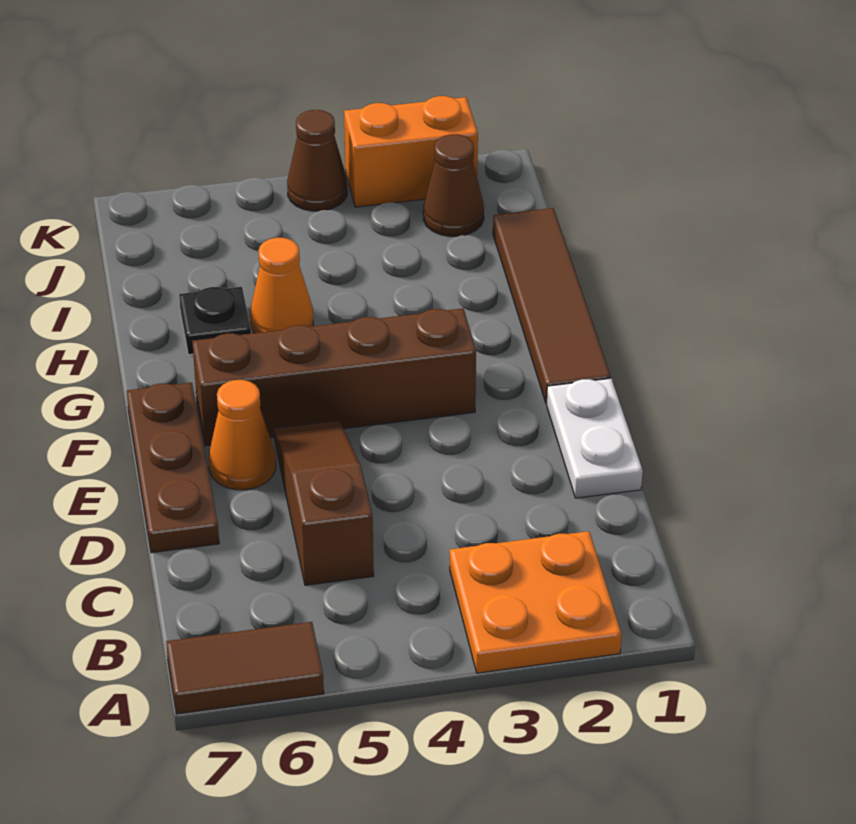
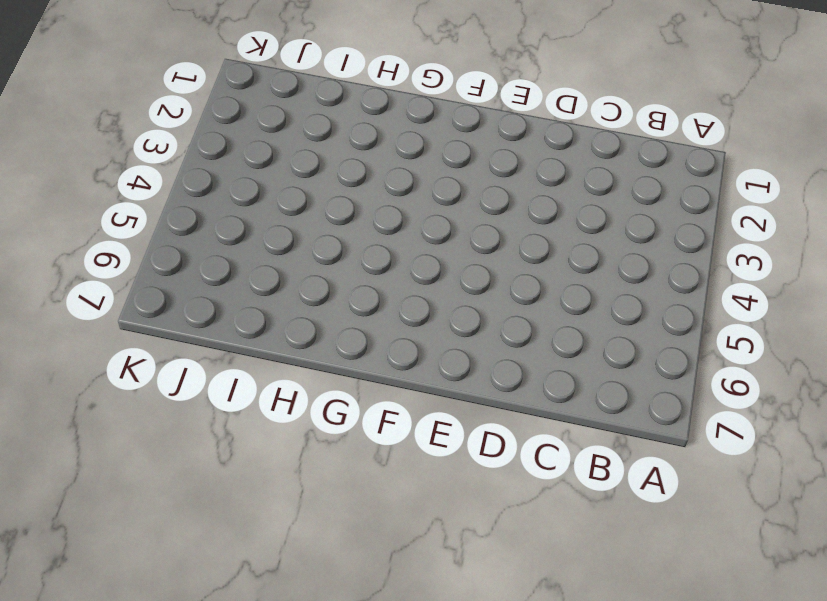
none -> orange plate A2:B3 level 1
none -> brown tile A6:A7 level 1
none -> brown slope C5:E5 level 1 top C

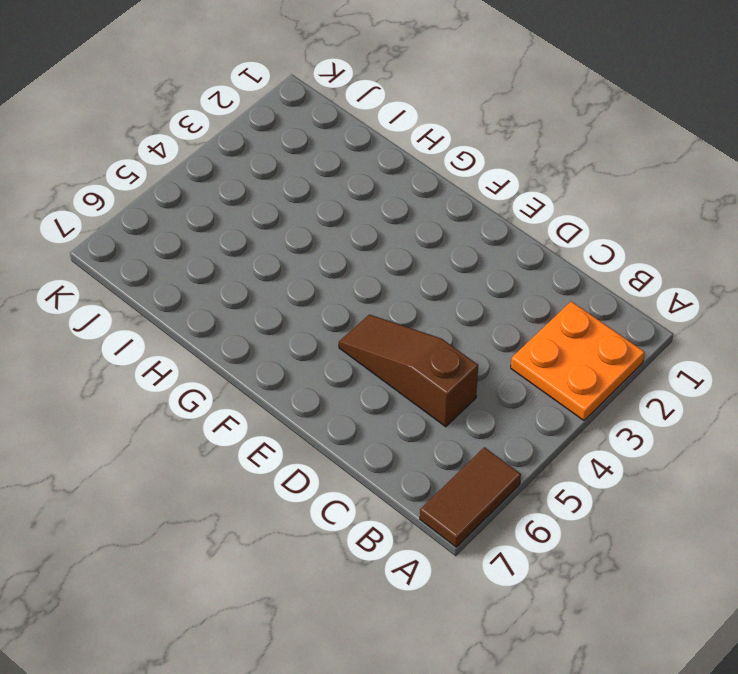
none -> white plate D1:E1 level 1
none -> brown plate D7:F7 level 1
none -> orange cone E6 level 1

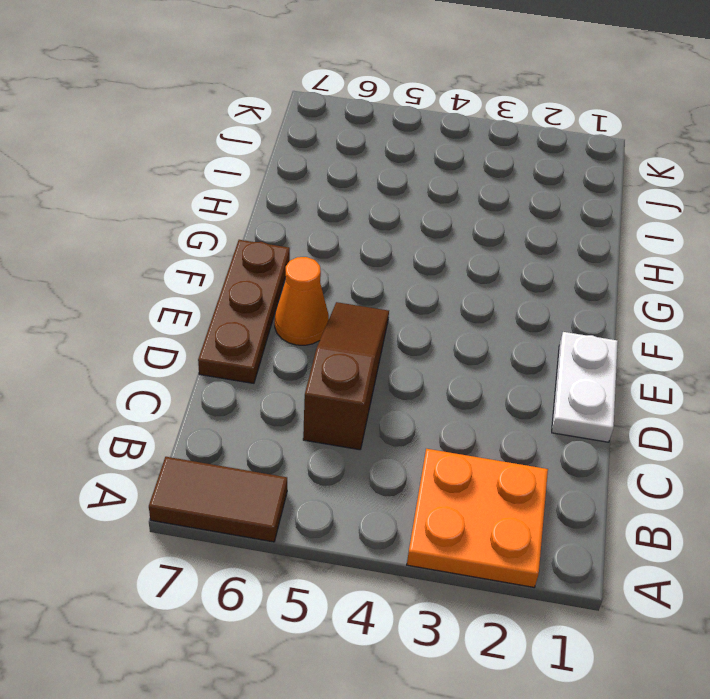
none -> brown tile F1:I1 level 1
none -> brown brick F3:F6 level 1
none -> orange cone H5 level 1

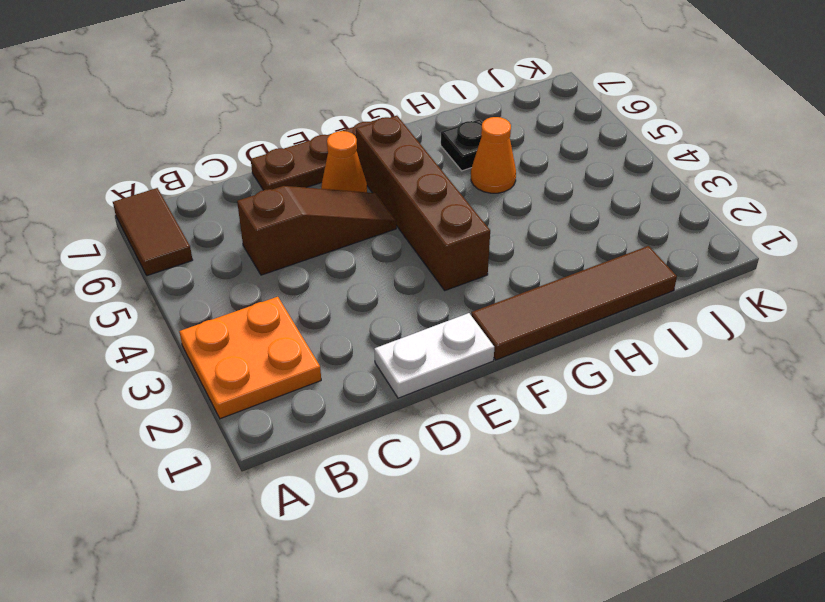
none -> brown cone J2 level 1
none -> orange brick K2:K3 level 1
none -> brown cone K4 level 1

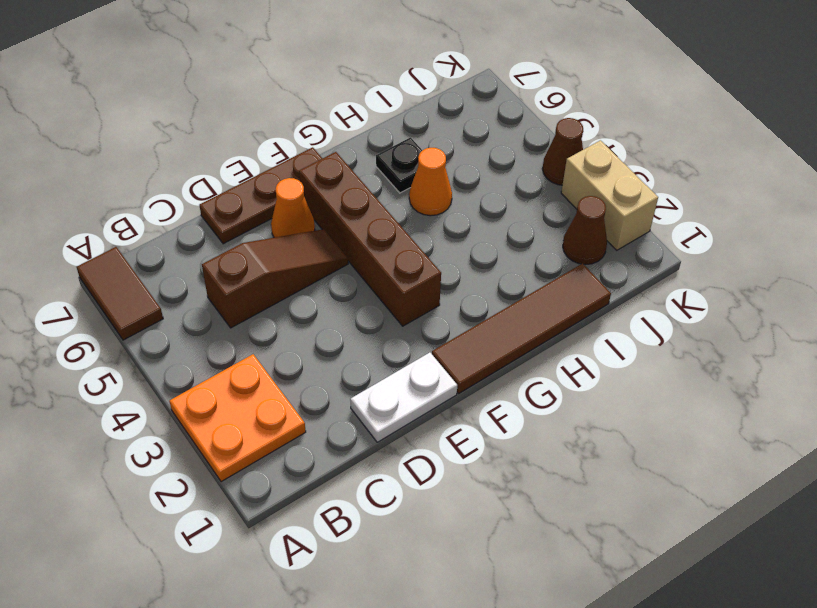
tan brick K2:K3 level 1 -> orange brick K2:K3 level 1

